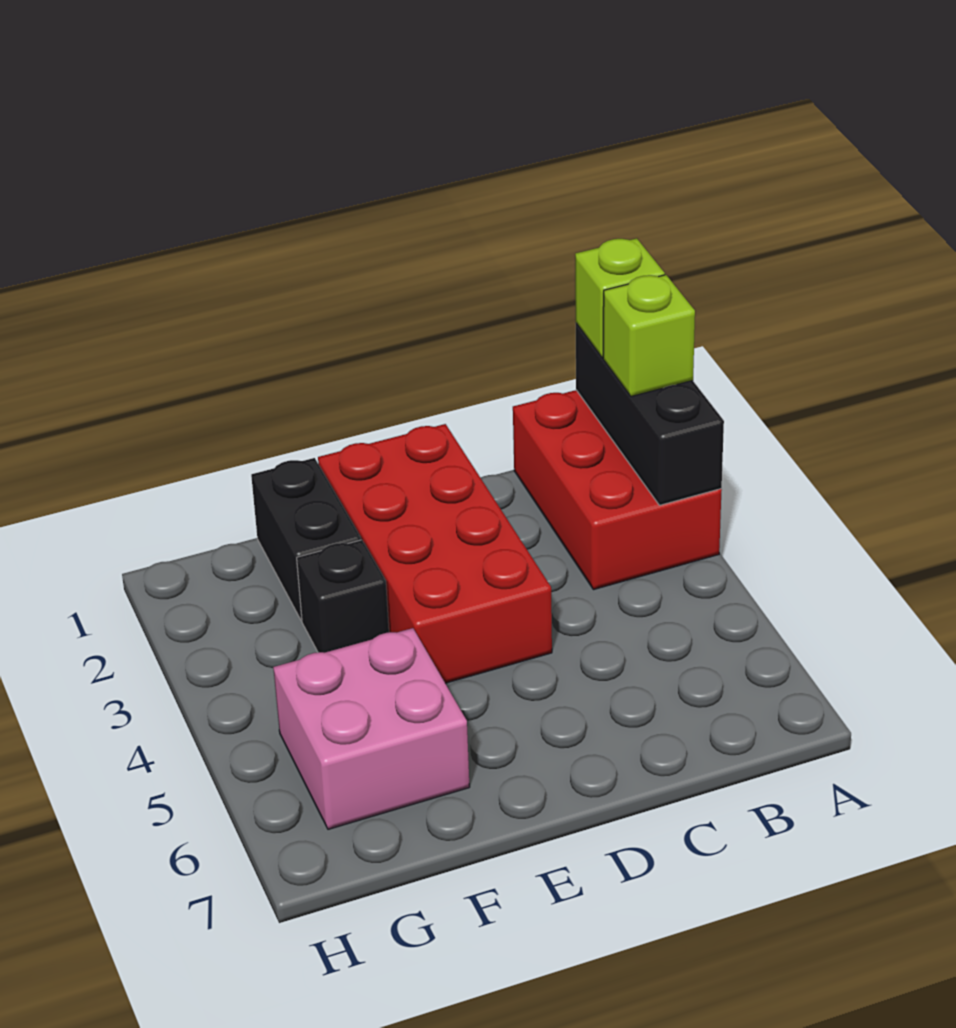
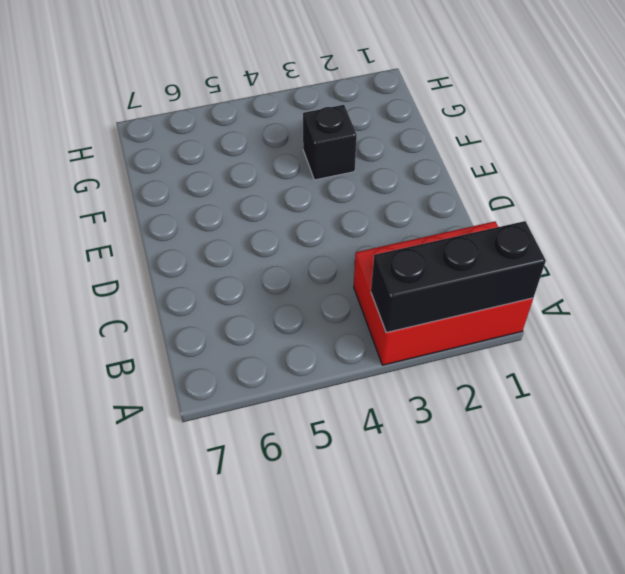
none -> red brick D1:E4 level 1
none -> black brick F1:F2 level 1

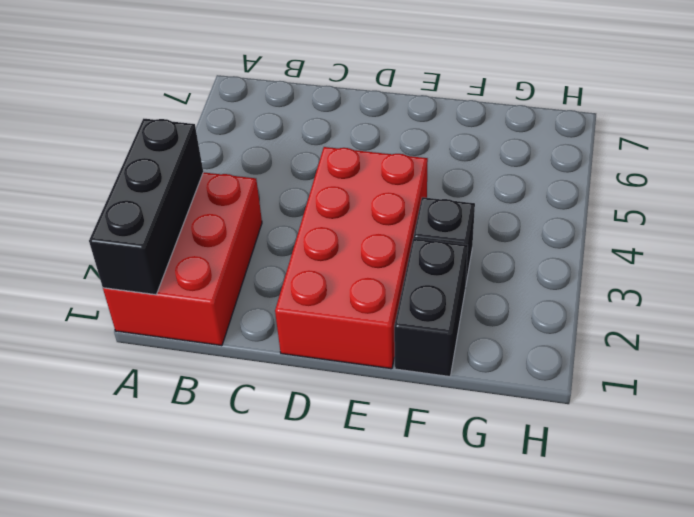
none -> pink brick F5:G6 level 1
none -> lime brick A1 level 3

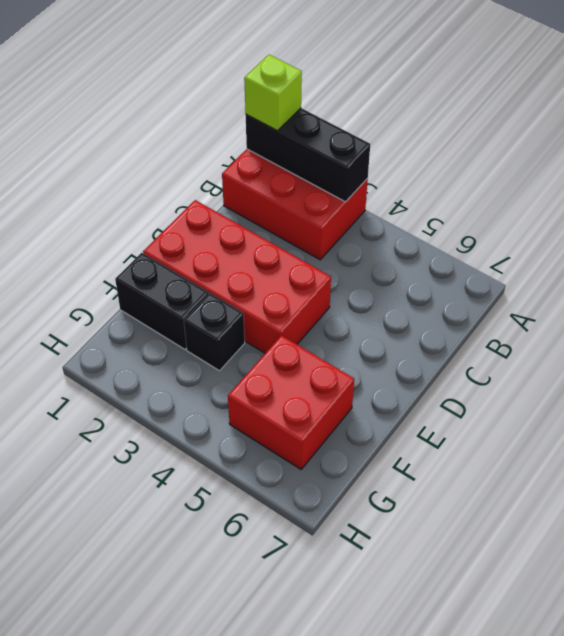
red brick F5:G6 level 1 -> pink brick F5:G6 level 1
none -> lime brick A2 level 3

